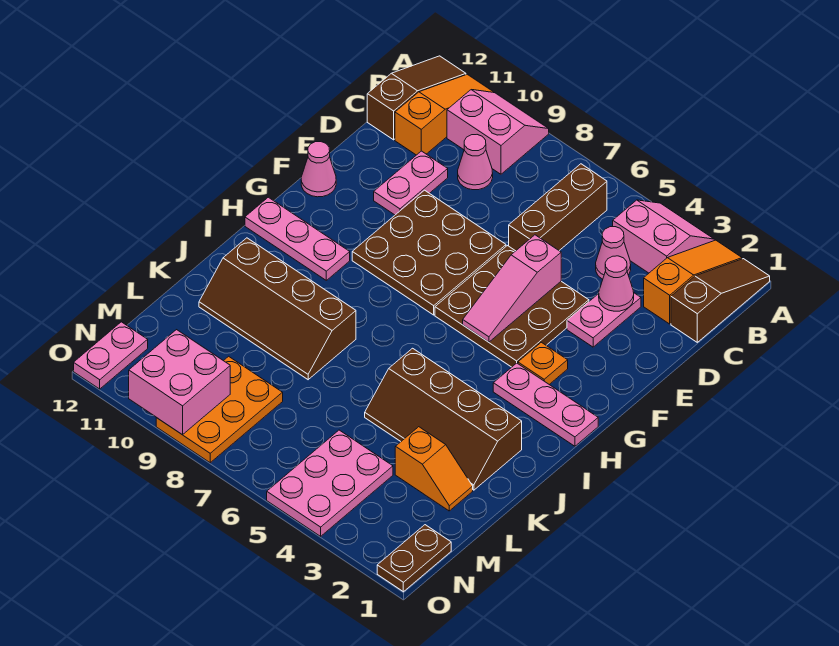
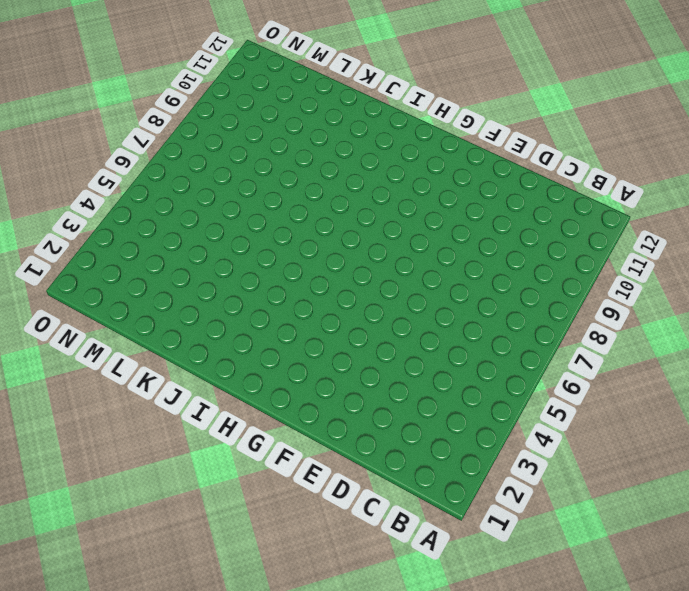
none -> brown slope A1:C1 level 1 top C
none -> orange slope A2:C2 level 1 top C
none -> pink slope A3:B4 level 1 top B

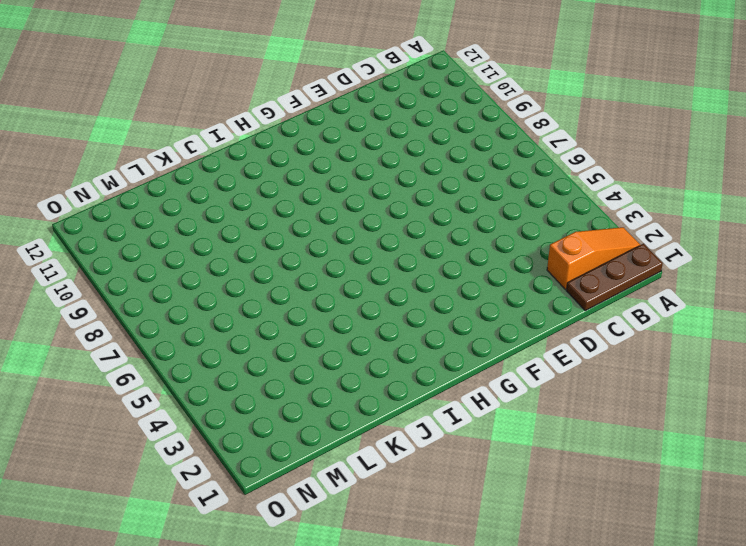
brown plate A1:C1 level 1 -> brown slope A1:C1 level 1 top C
none -> pink slope A3:B4 level 1 top B
none -> pink slope A9:B10 level 1 top B
none -> orange slope A11:C11 level 1 top C

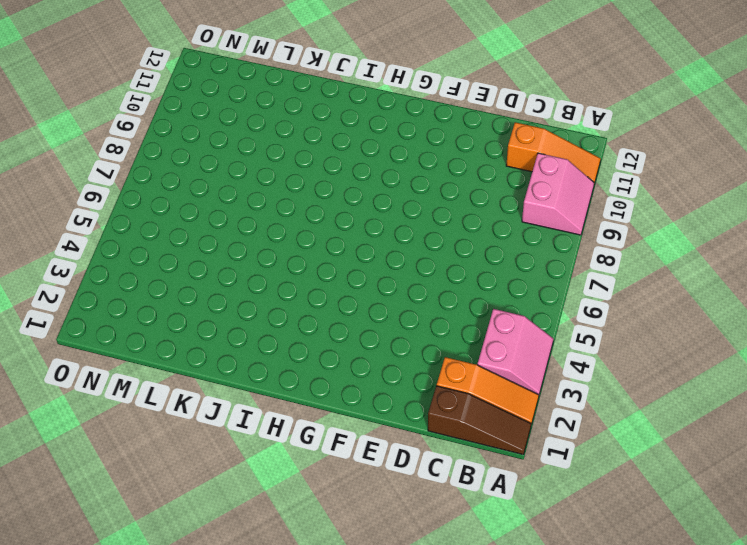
none -> brown slope A12:C12 level 1 top C
none -> brown brick B6:D6 level 1
none -> pink cone C4 level 1

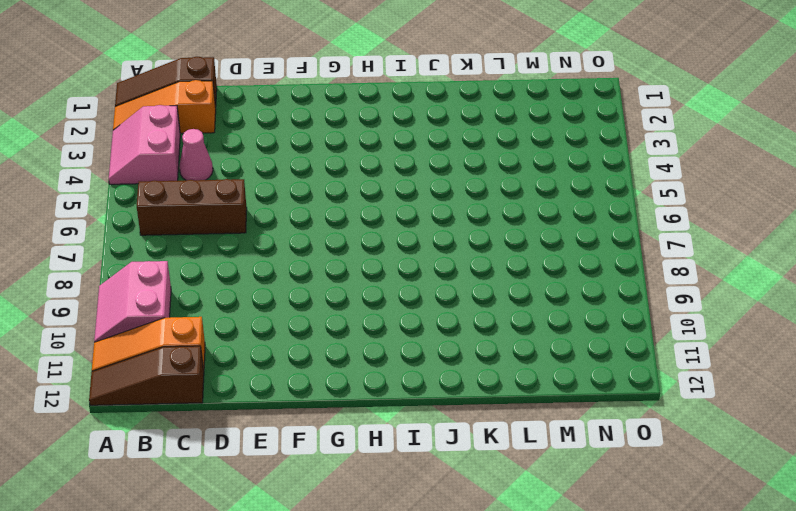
none -> pink cone C9 level 1
none -> pink plate D3:E3 level 1
none -> pink plate D10:E10 level 1

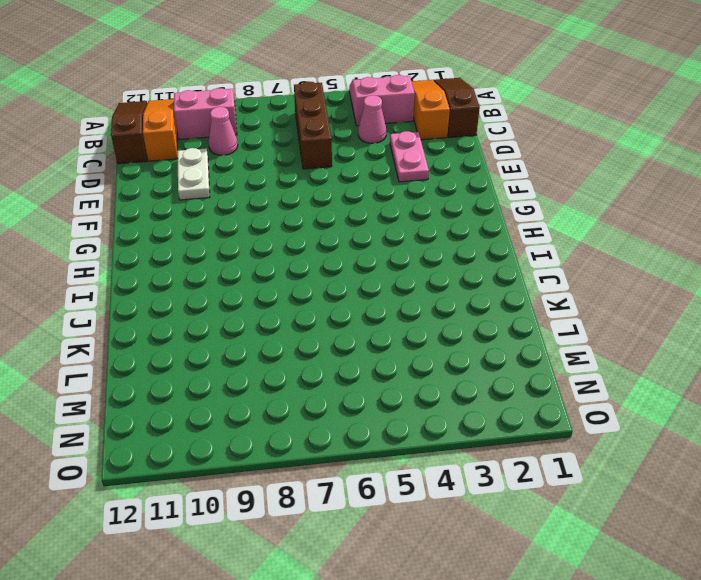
white plate D10:E10 level 1 -> pink plate D10:E10 level 1
none -> brown plate E4:G6 level 1
none -> brown plate E7:G9 level 1
none -> pink cone F12 level 1

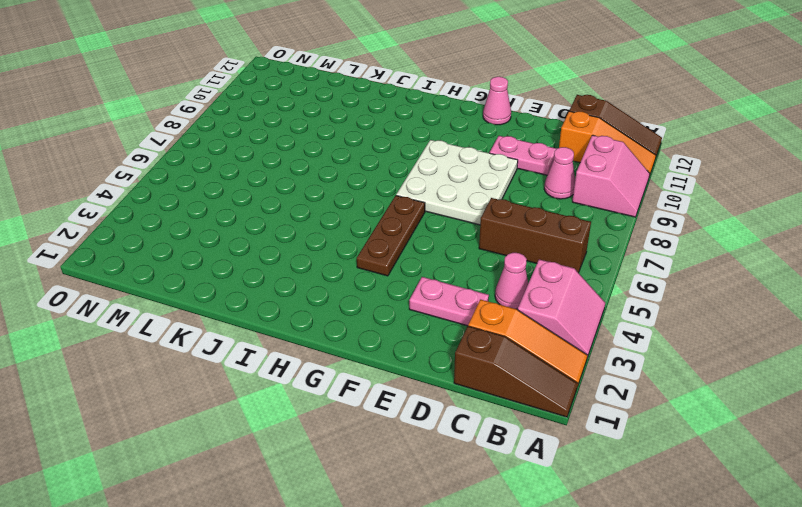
white plate E7:G9 level 1 -> brown plate E7:G9 level 1
brown plate G4:G6 level 1 -> brown plate E4:G6 level 1
none -> orange plate G3 level 1
none -> pink plate H1:H3 level 1
none -> pink plate H10:H12 level 1

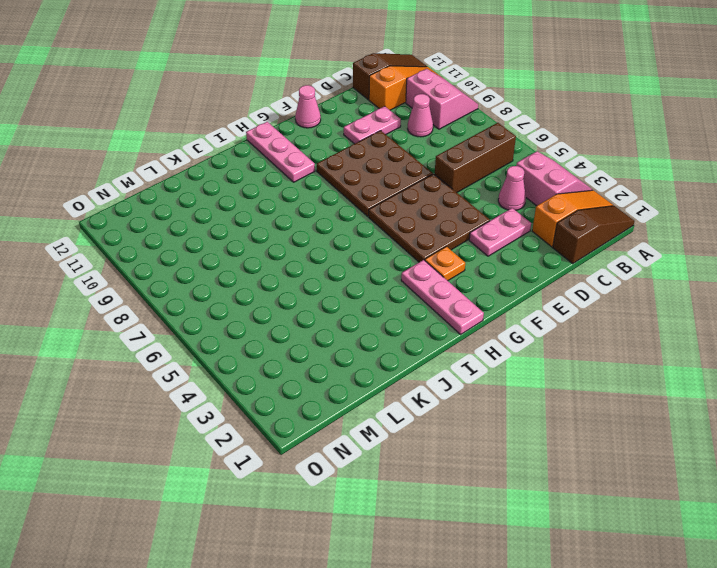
none -> brown slope J2:K5 level 1 top J
none -> brown slope J8:K11 level 1 top J
none -> orange slope L2:L3 level 1 top 3

